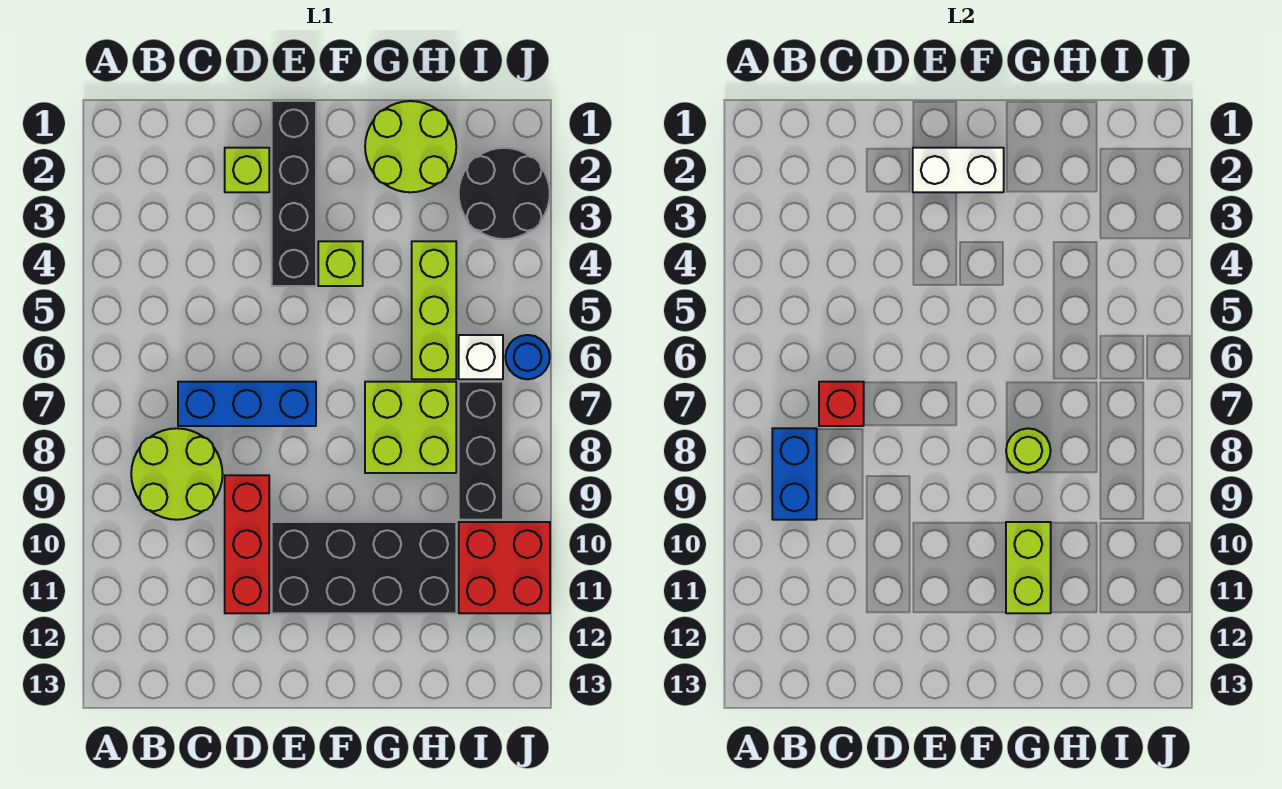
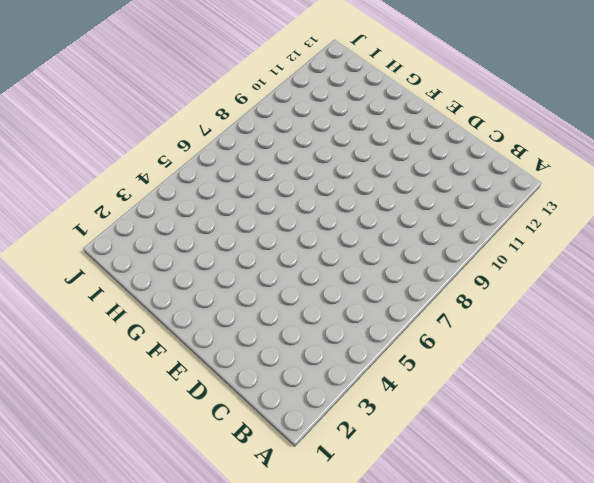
none -> lime round brick B8:C9 level 1
none -> blue brick C7:E7 level 1
none -> lime brick D2 level 1

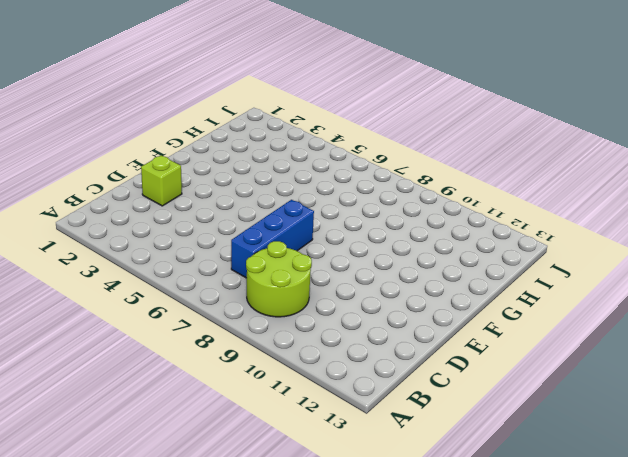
none -> red brick D9:D11 level 1
none -> black brick E1:E4 level 1
none -> black brick E10:H11 level 1

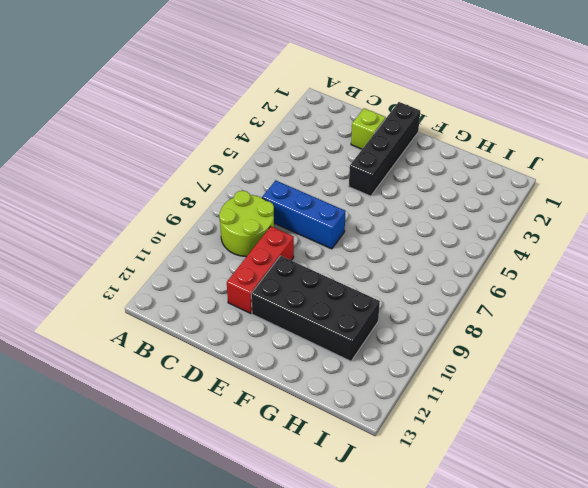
none -> lime brick F4 level 1
none -> lime round brick G1:H2 level 1
none -> lime brick G7:H8 level 1

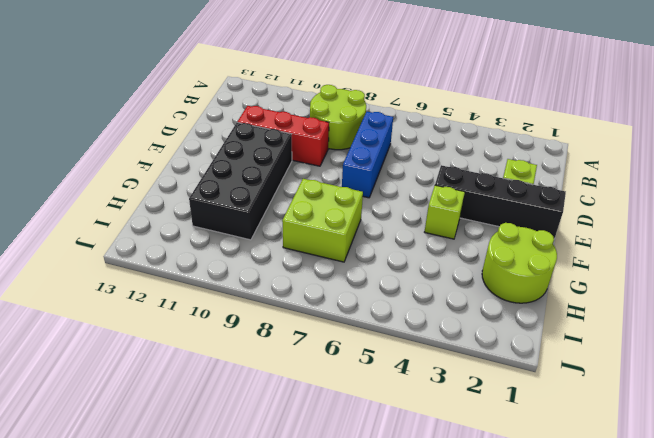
none -> lime brick H4:H6 level 1
none -> black round brick I2:J3 level 1
none -> white brick I6 level 1

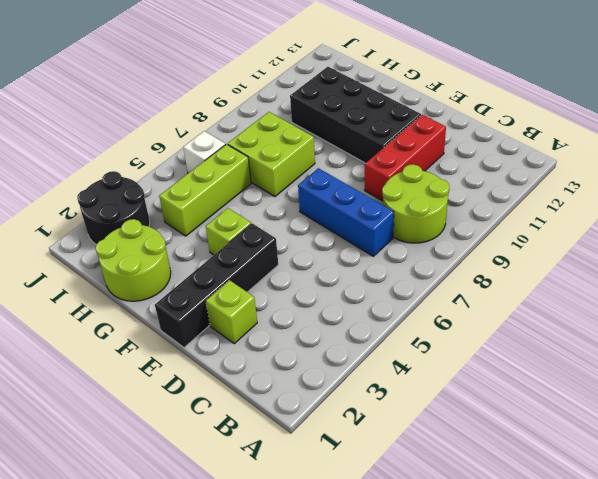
none -> black brick I7:I9 level 1
none -> red brick I10:J11 level 1
none -> blue round brick J6 level 1

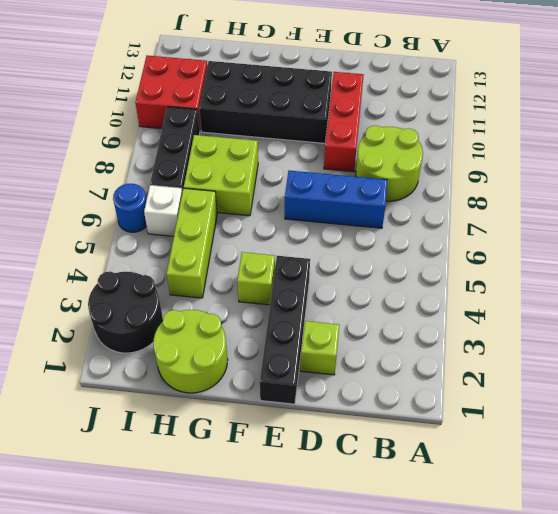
none -> blue brick B8:B9 level 2
none -> red brick C7 level 2
none -> white brick E2:F2 level 2

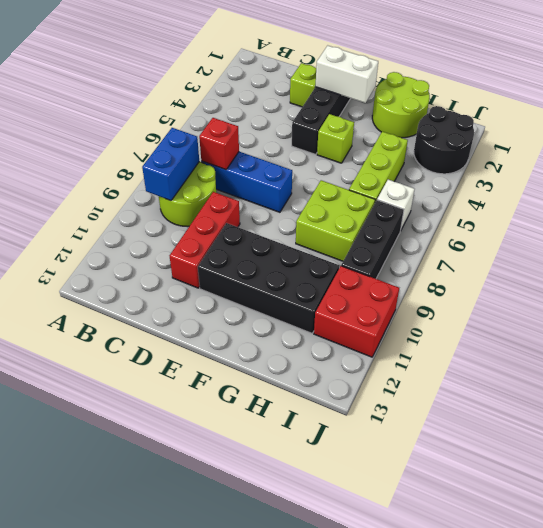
none -> blue round brick J6 level 1
none -> lime round brick G8 level 2
none -> lime brick G10:G11 level 2

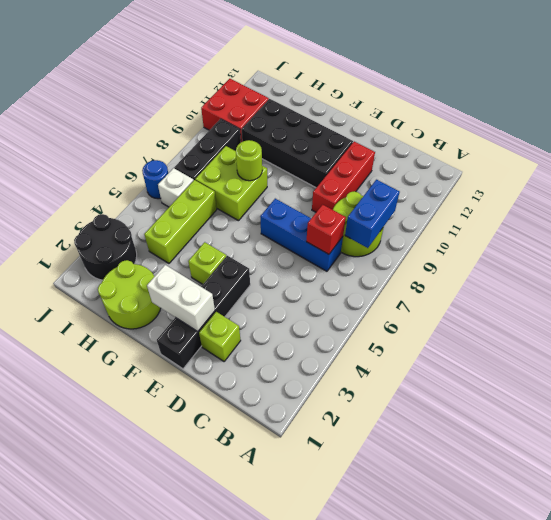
none -> lime brick G10:G11 level 2

